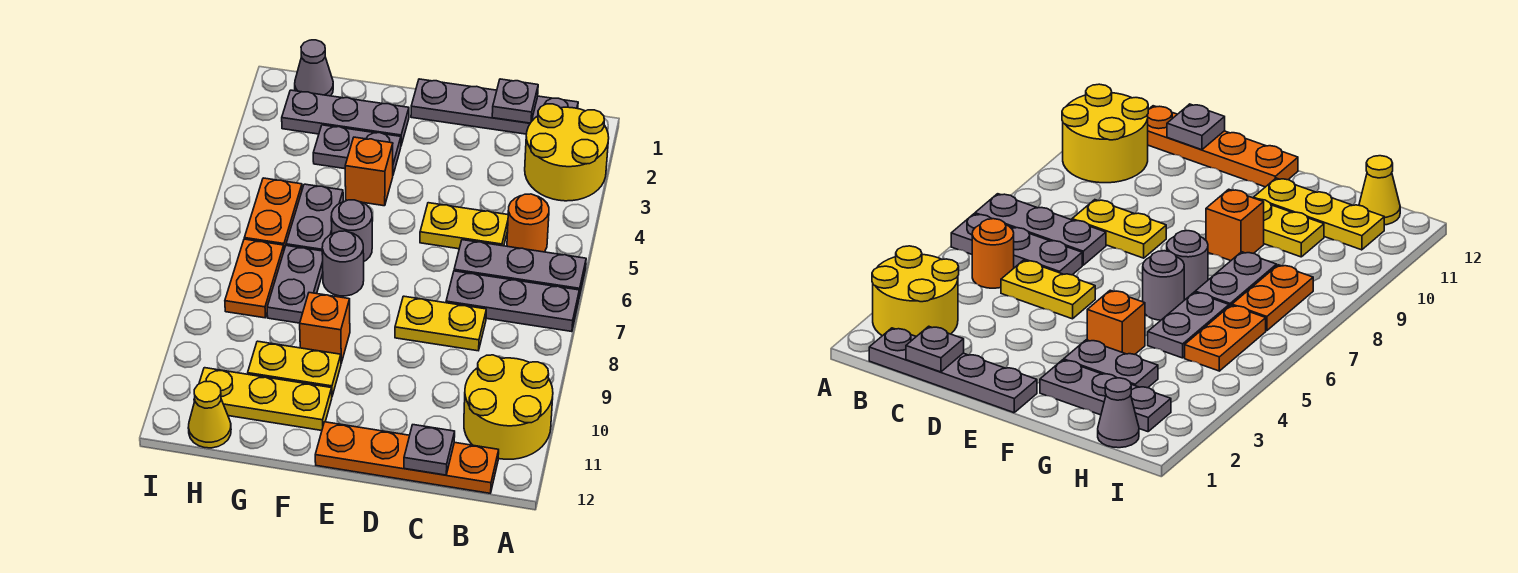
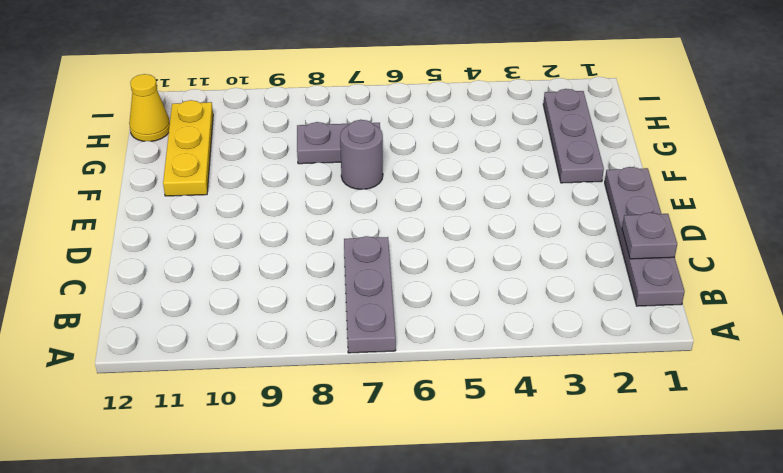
none -> yellow round brick A2:B3 level 1
none -> grey plate A6:C6 level 1
none -> yellow round brick A10:B11 level 1

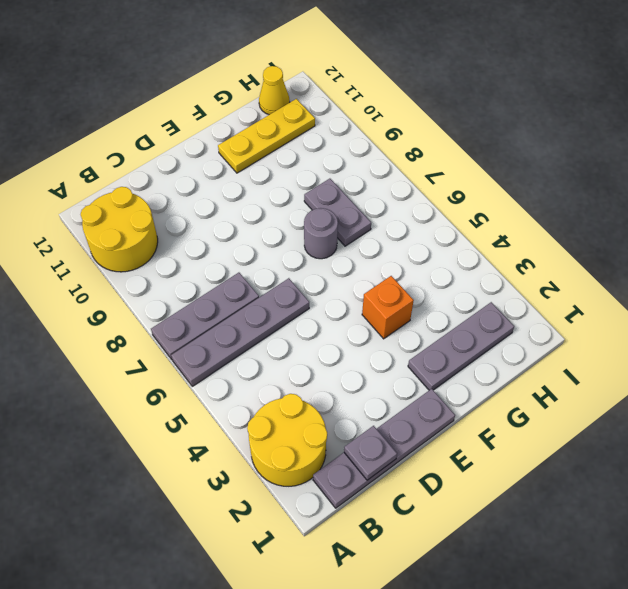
grey plate A6:D6 level 1 -> grey plate A6:C6 level 1
none -> orange round brick B5 level 1
none -> orange plate B12:E12 level 1
none -> yellow plate C5:D5 level 1

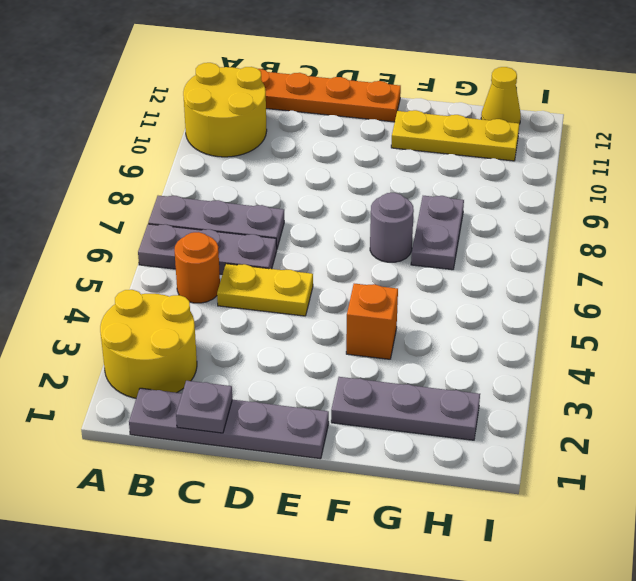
none -> yellow plate C8:D8 level 1
none -> grey plate F3:G3 level 1
none -> grey round brick F6 level 1

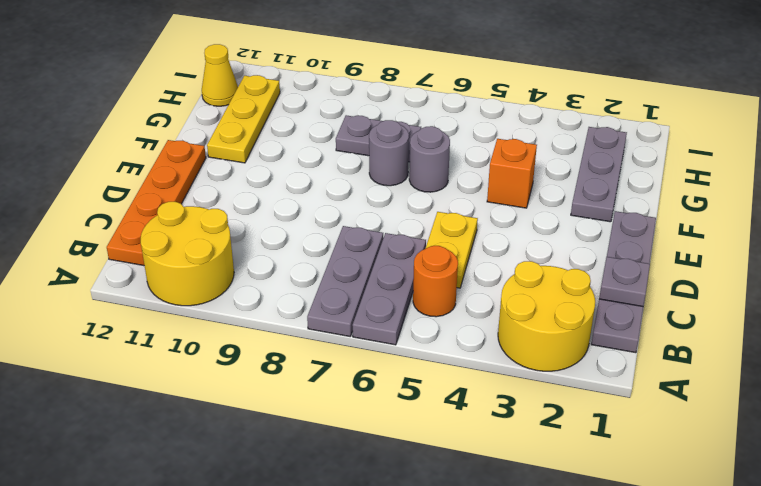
none -> yellow plate C8:D8 level 1
none -> grey plate F3:G3 level 1
none -> orange brick F9 level 1

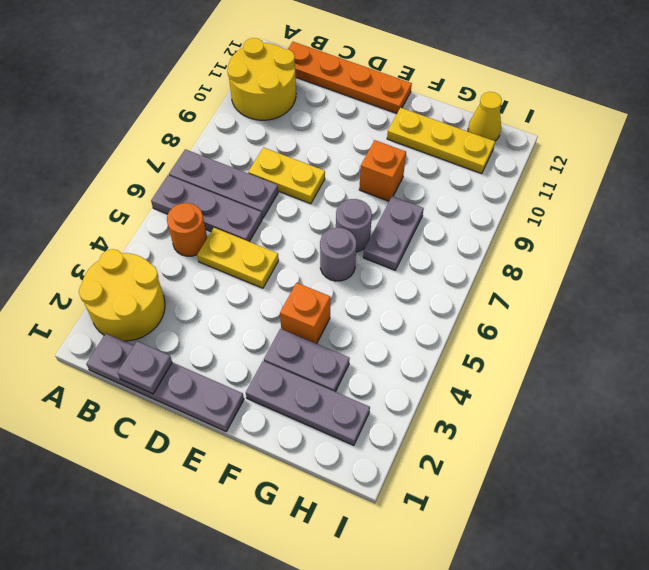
none -> yellow plate F10:G10 level 1
none -> grey plate G5:G6 level 1
none -> grey cone H1 level 1

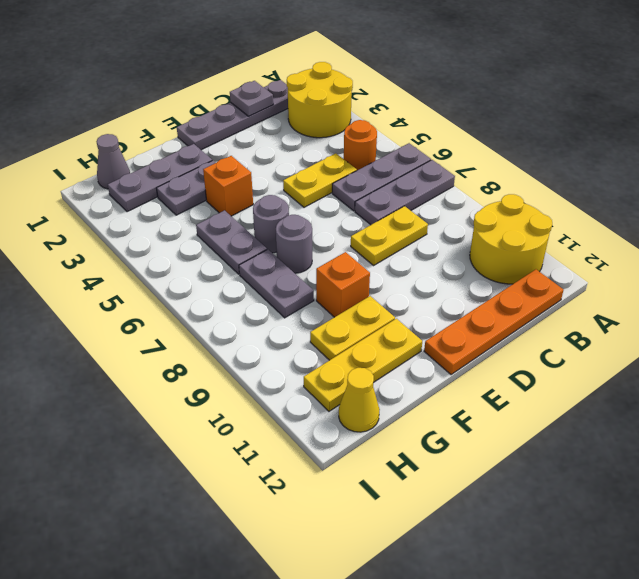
none -> orange plate H5:H6 level 1
none -> orange plate H7:H8 level 1
none -> grey plate C12 level 2

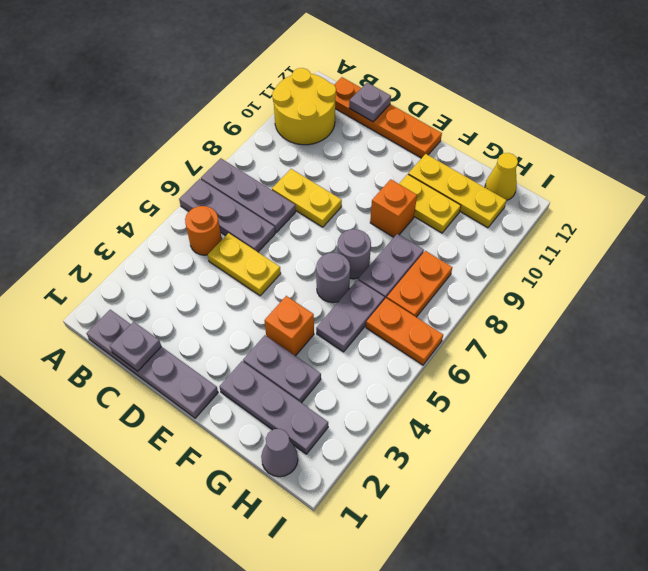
orange plate H6:I6 level 1 -> orange plate H5:H6 level 1
none -> yellow round brick A2:B3 level 1

